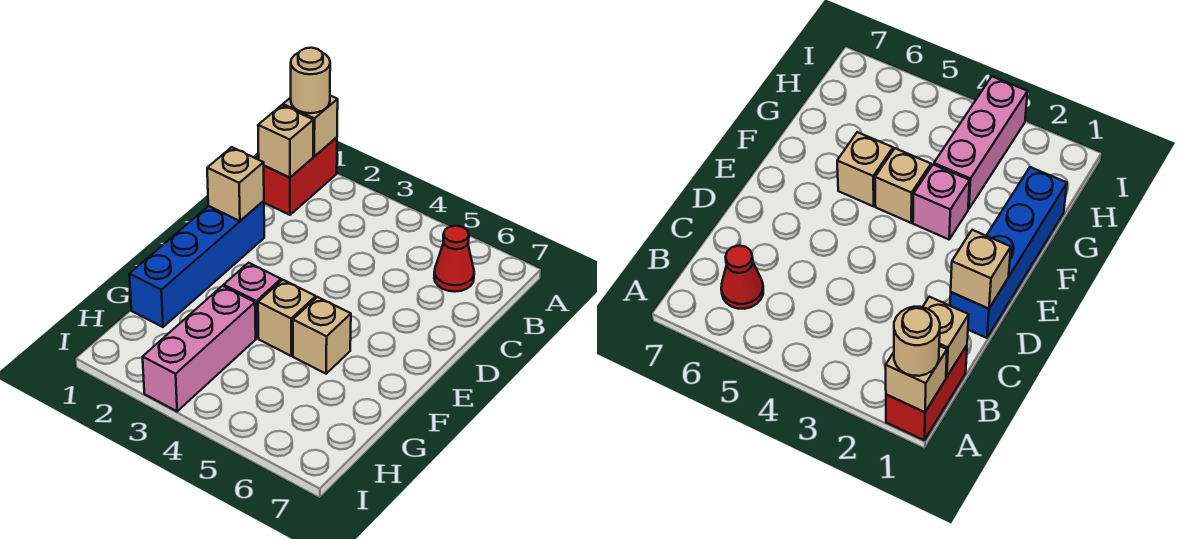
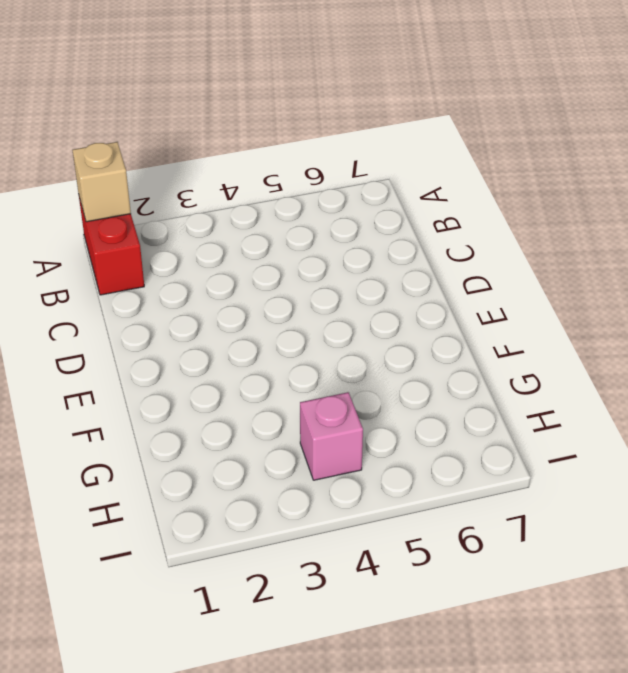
pink brick H4 level 1 -> pink brick F3 level 1
none -> red cone B6 level 1
none -> blue brick D1:G1 level 1

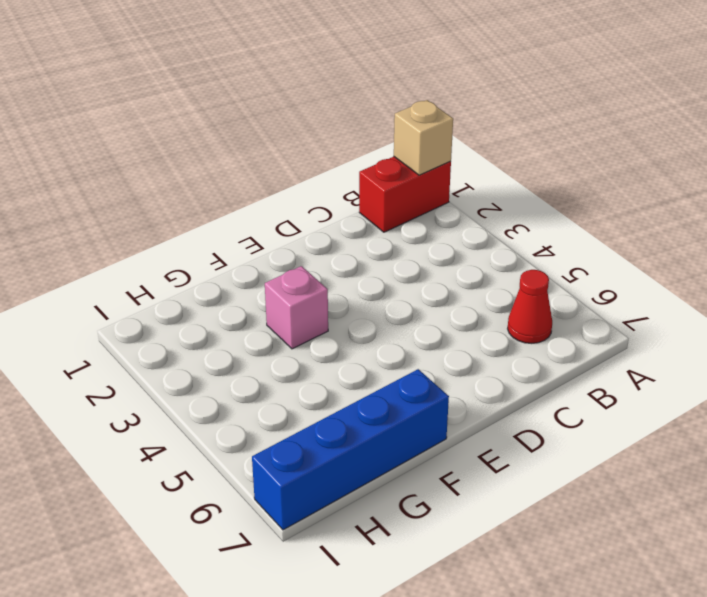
blue brick F7:I7 level 1 -> blue brick D1:G1 level 1
none -> tan brick F4 level 1
none -> tan brick F5 level 1

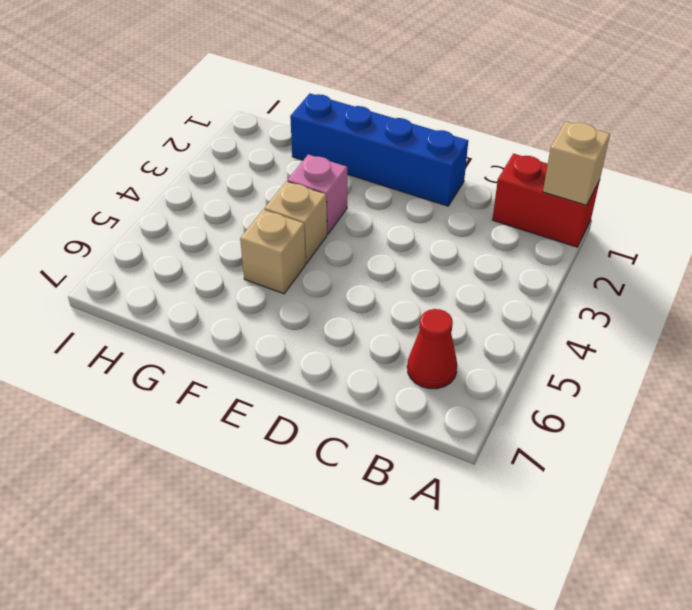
none -> pink brick G3:I3 level 1
none -> tan brick B1 level 2

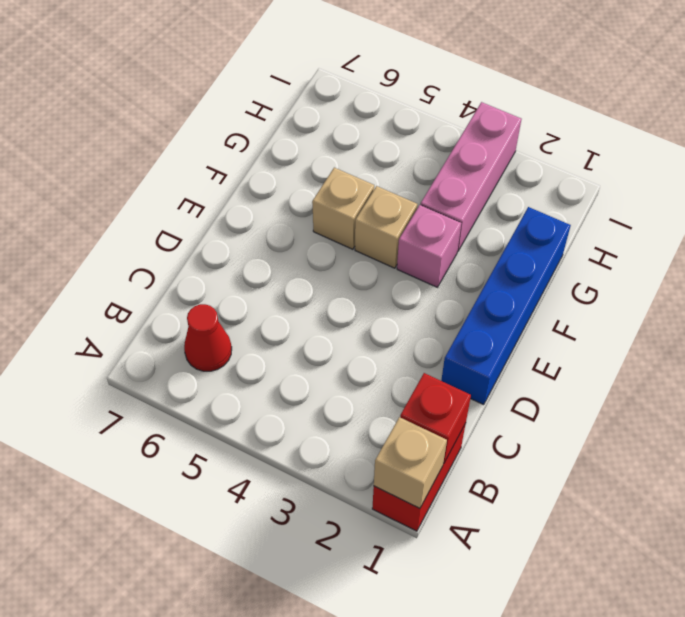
red brick B1 level 2 -> tan brick B1 level 2
none -> tan brick D1 level 2
none -> tan round brick A1 level 3

